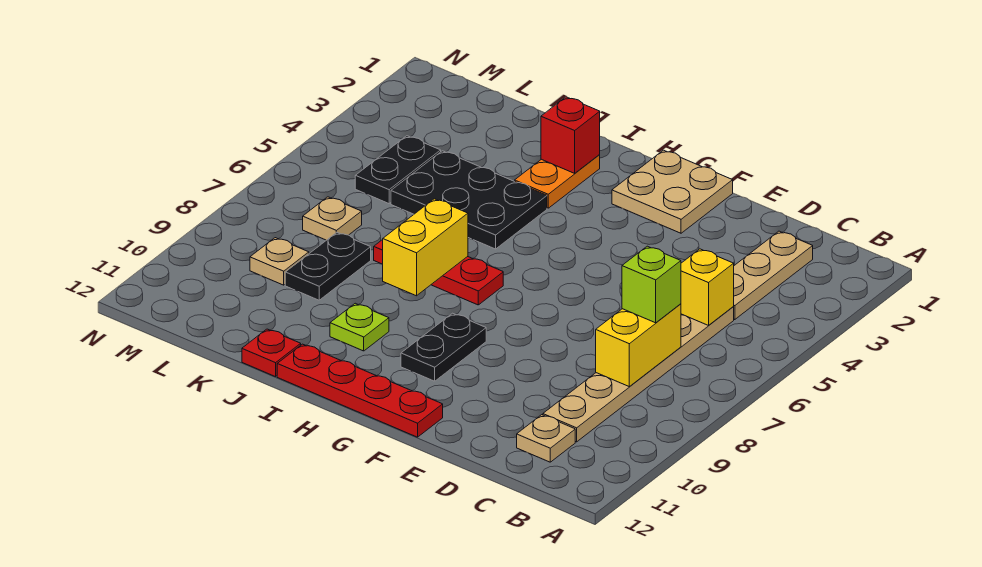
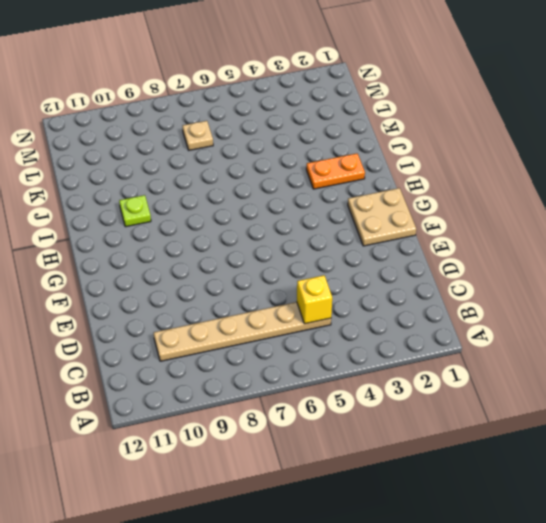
none -> tan plate C2:C4 level 1
none -> tan plate C11 level 1
none -> red plate F12:I12 level 1

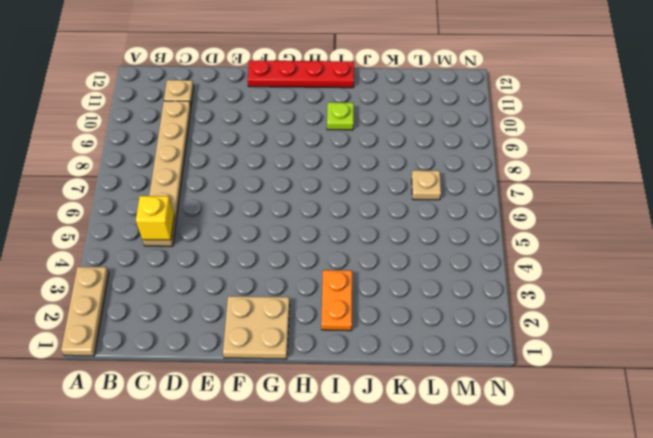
tan plate A1:A3 level 1 -> tan plate C2:C4 level 1
none -> black plate G9:G10 level 1
none -> red plate H7:J7 level 1
none -> black plate I4:K5 level 1

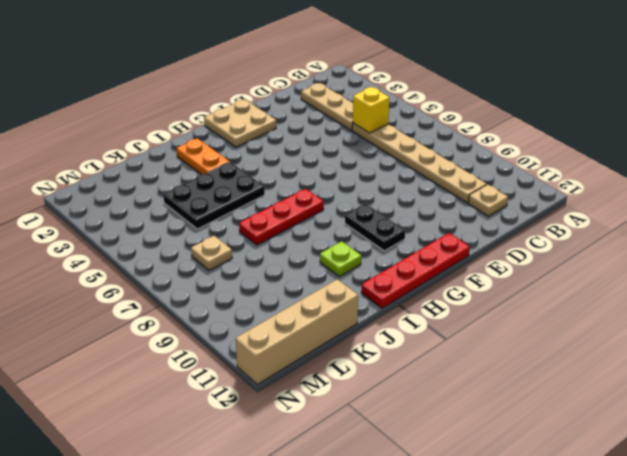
tan brick K12:N12 level 1 -> none
none -> red plate J12 level 1
none -> black plate K8:K9 level 1
none -> black plate L4:L5 level 1

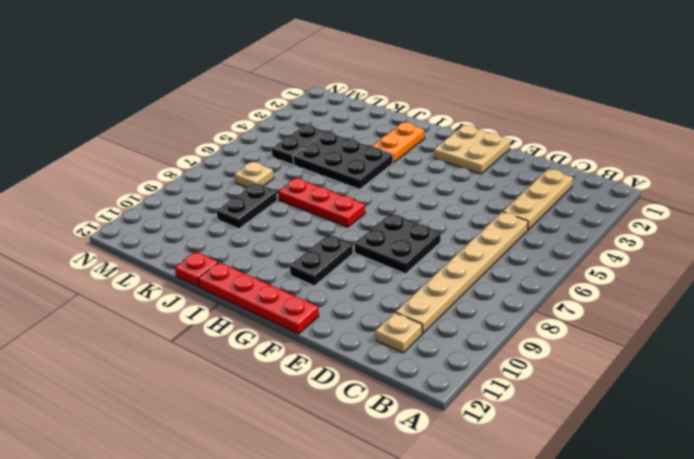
black plate E7:F8 level 1 -> none
none -> lime plate I10 level 1
none -> tan plate L9 level 1
none -> yellow brick C5 level 2

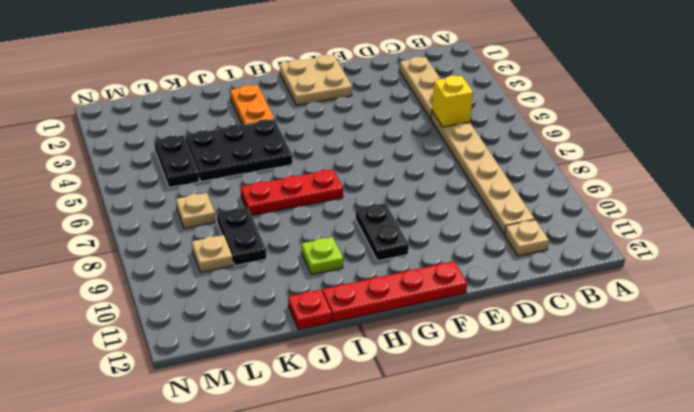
none -> yellow brick C7:C8 level 2
none -> red brick I2 level 2
none -> yellow brick I7:I8 level 2

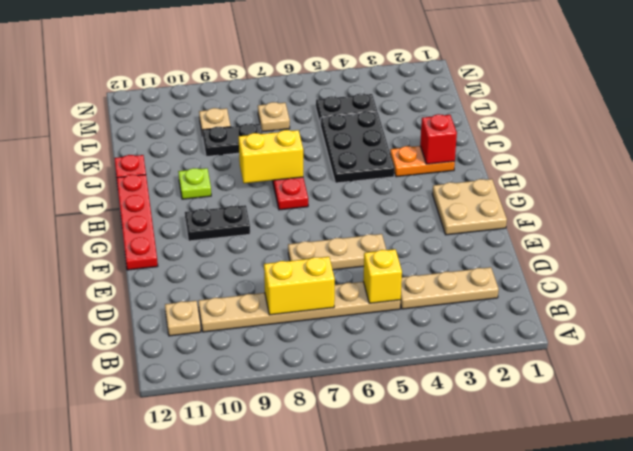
tan plate E5:E7 level 1 -> none
none -> lime brick C7 level 3

